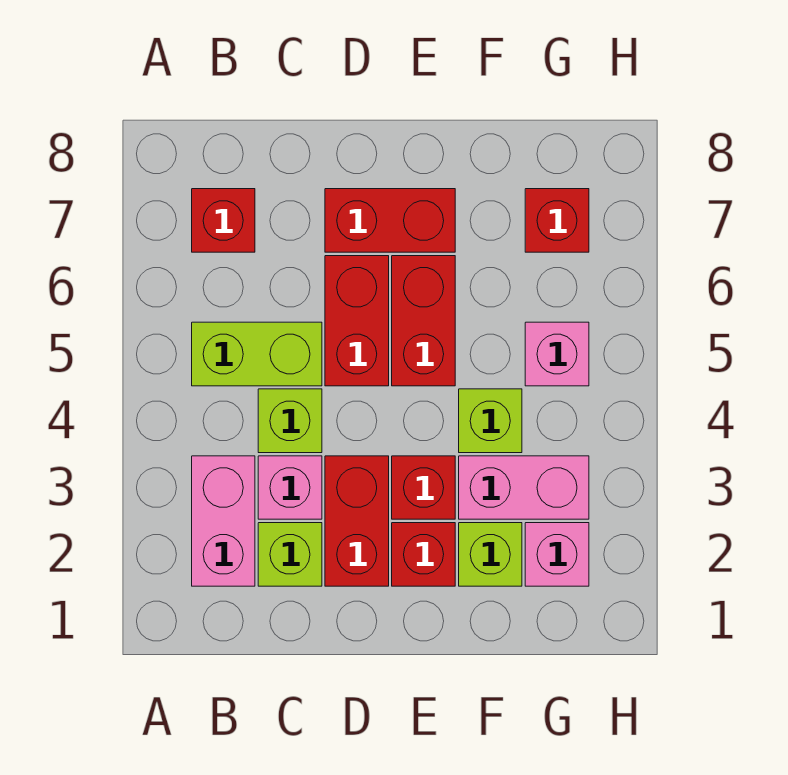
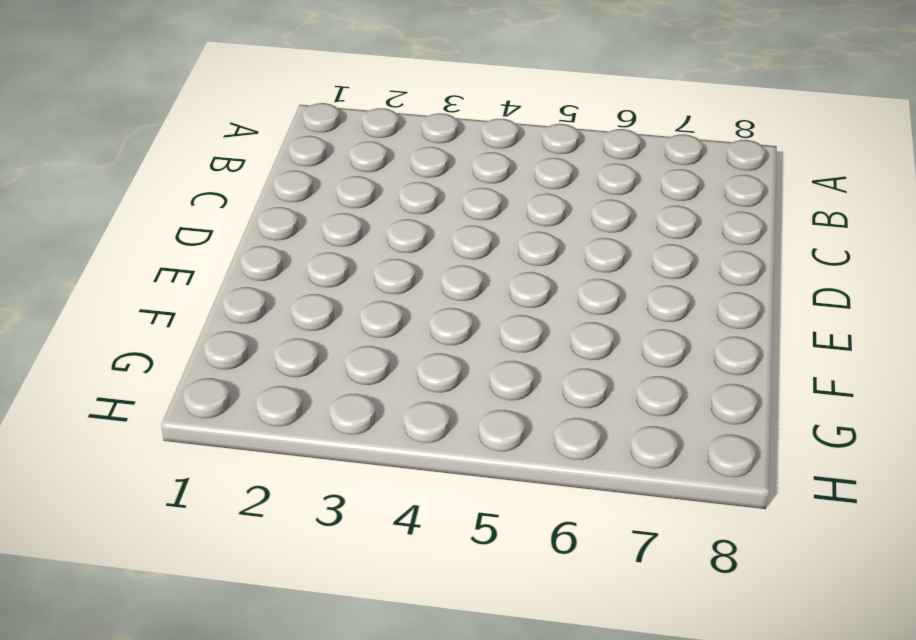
none -> pink brick B2:B3 level 1
none -> lime brick B5:C5 level 1
none -> red brick B7 level 1

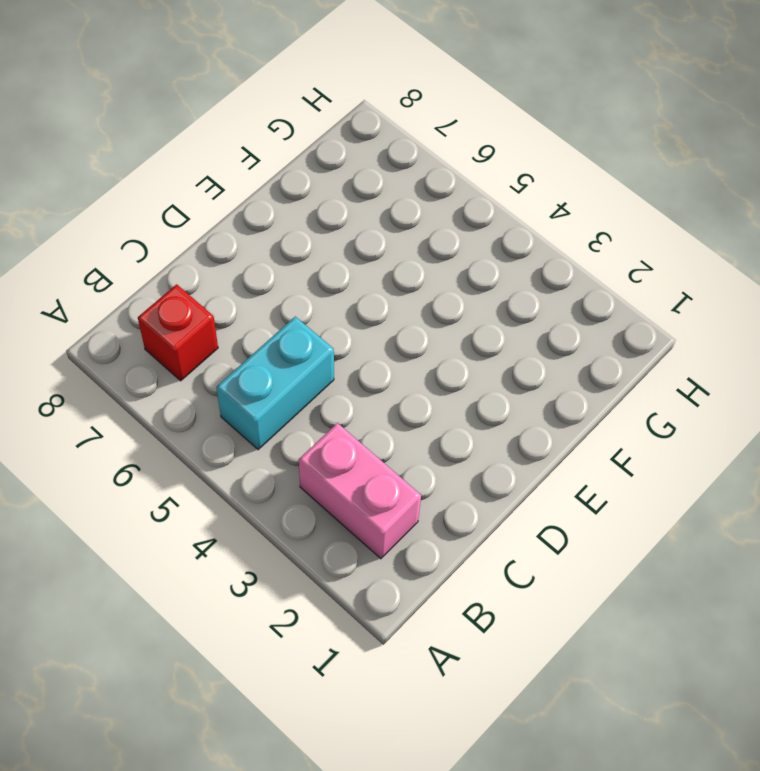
cyan brick B5:C5 level 1 -> lime brick B5:C5 level 1
none -> lime brick C2 level 1
none -> pink brick C3 level 1
none -> lime brick C4 level 1

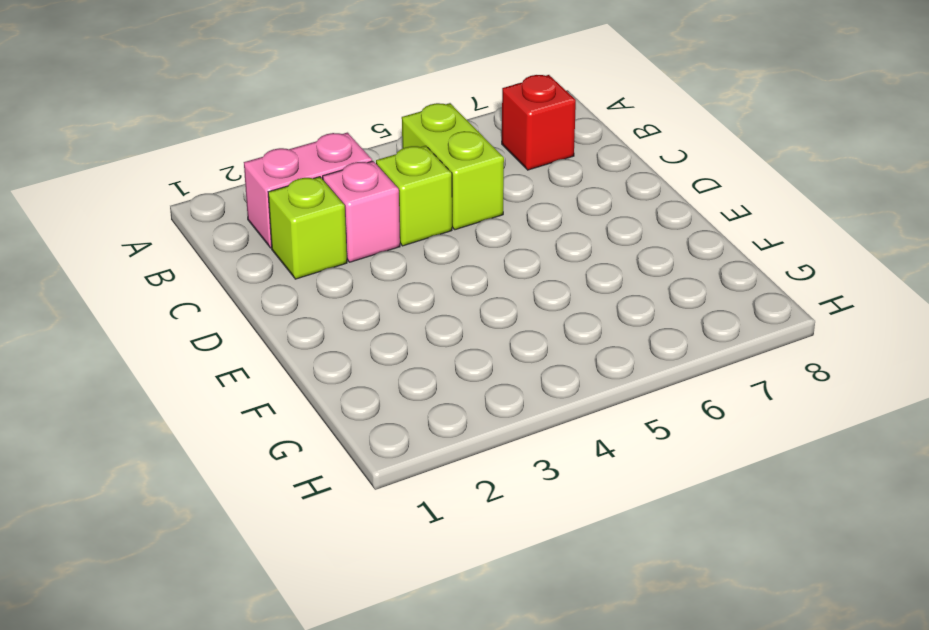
none -> red brick D2:D3 level 1
none -> red brick D5:D6 level 1
none -> red brick D7:E7 level 1

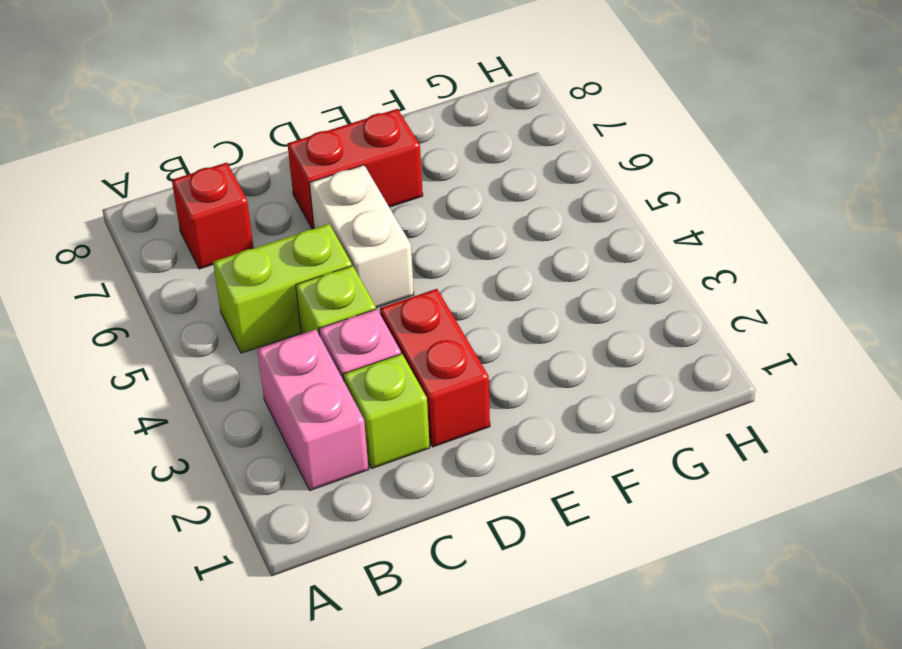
white brick D5:D6 level 1 -> red brick D5:D6 level 1
none -> red brick E2 level 1
none -> red brick E3 level 1
none -> red brick E5:E6 level 1

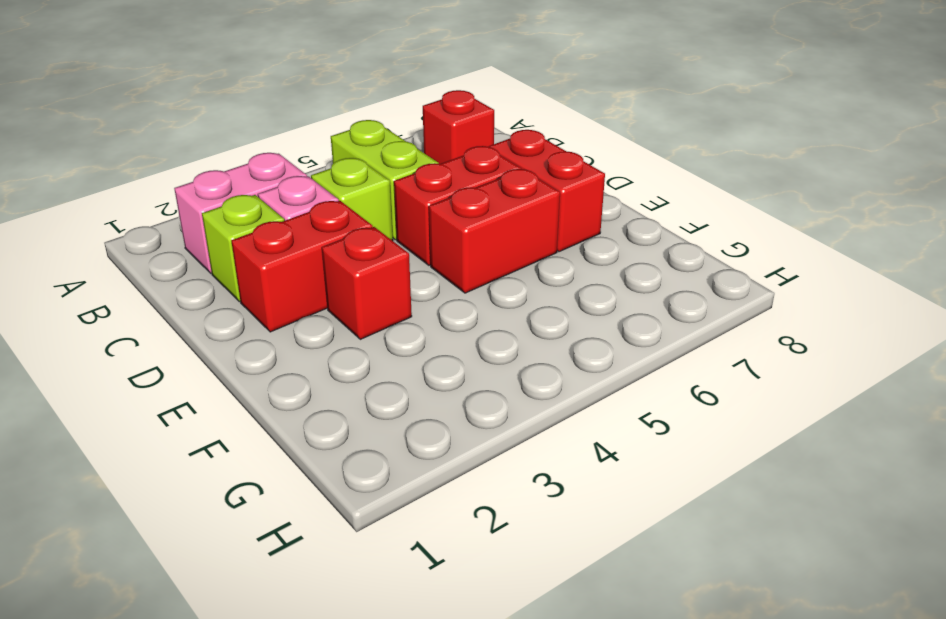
none -> red brick E2 level 1
none -> lime brick F2 level 1
none -> pink brick F3:G3 level 1

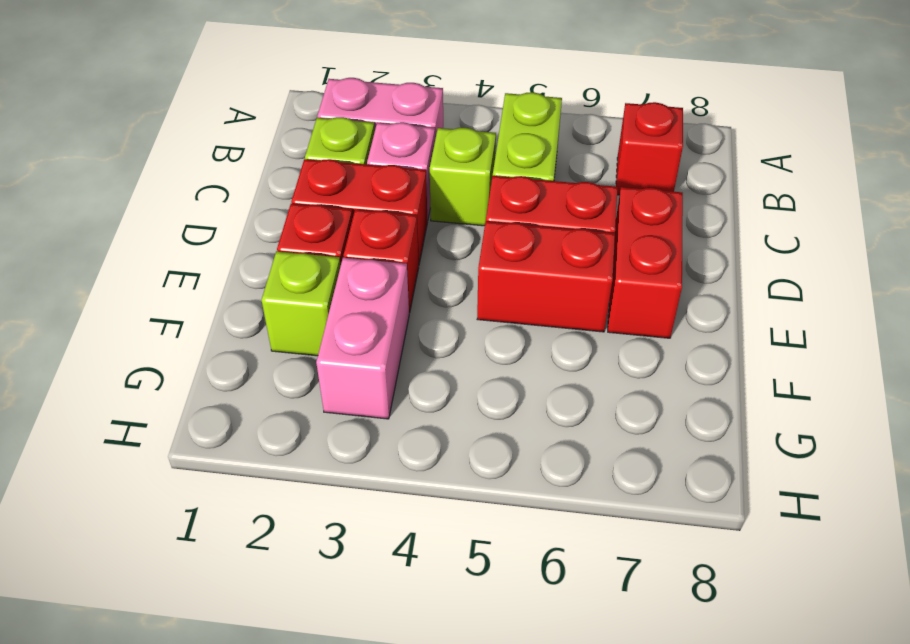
none -> lime brick F4 level 1
none -> pink brick G2 level 1
none -> pink brick G5 level 1

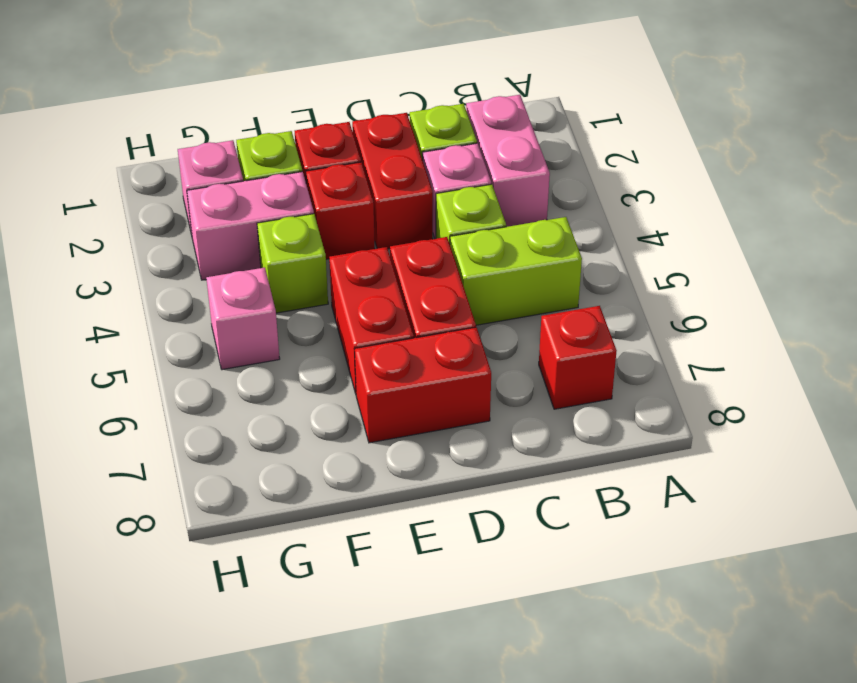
none -> red brick G7 level 1

